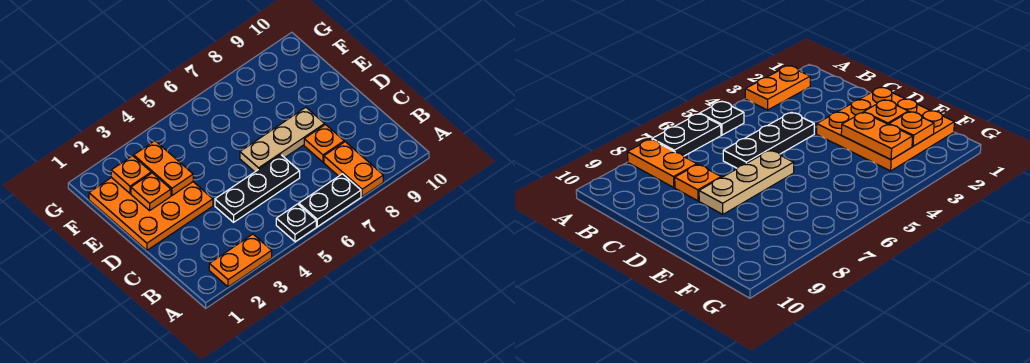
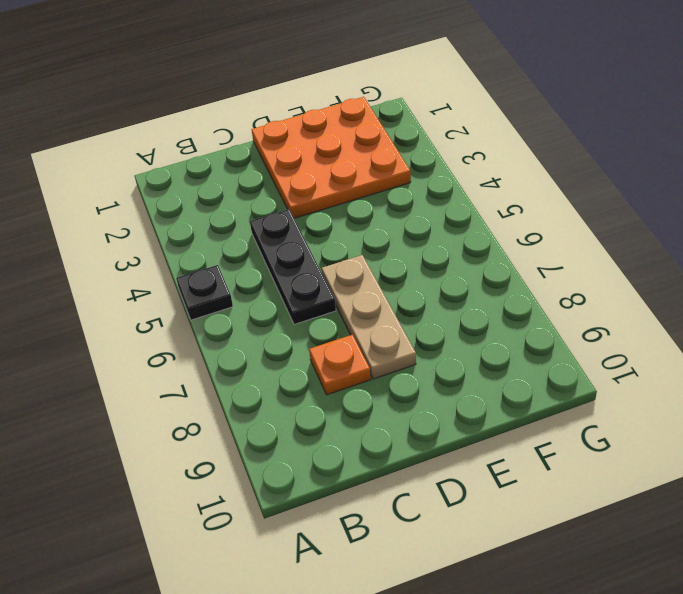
none -> orange plate A2:A3 level 1
none -> black plate A6:A7 level 1

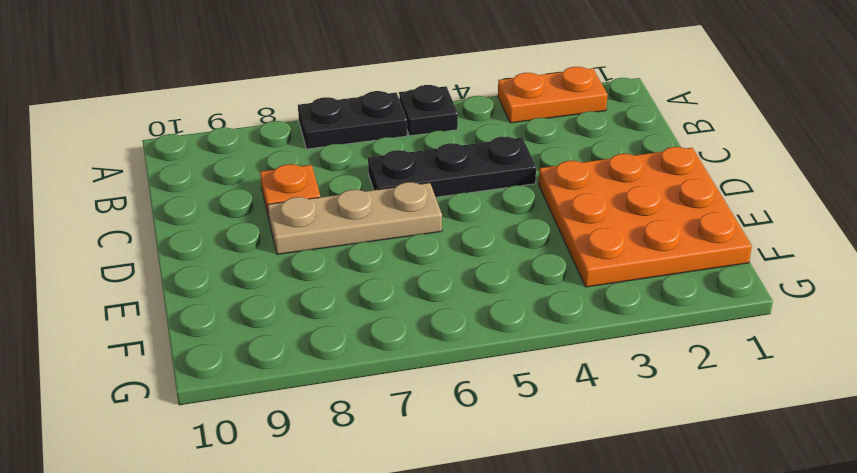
none -> orange plate A8:B8 level 1
none -> orange plate E2 level 2

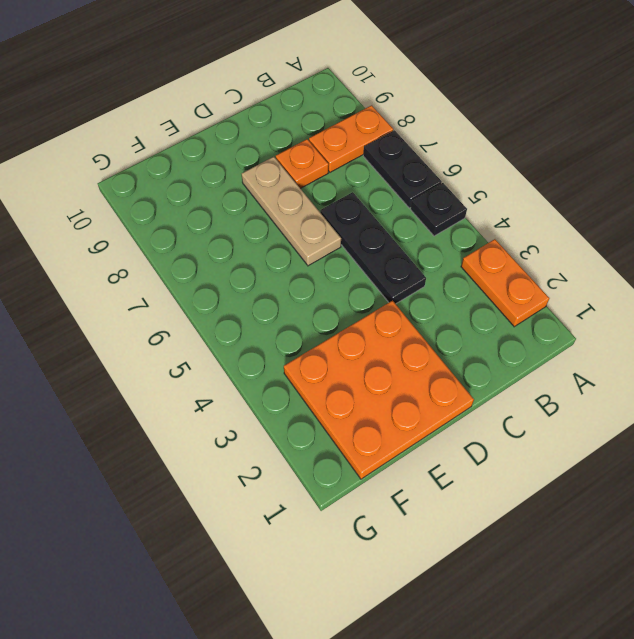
none -> orange plate E2 level 2
none -> orange plate E3:F3 level 2

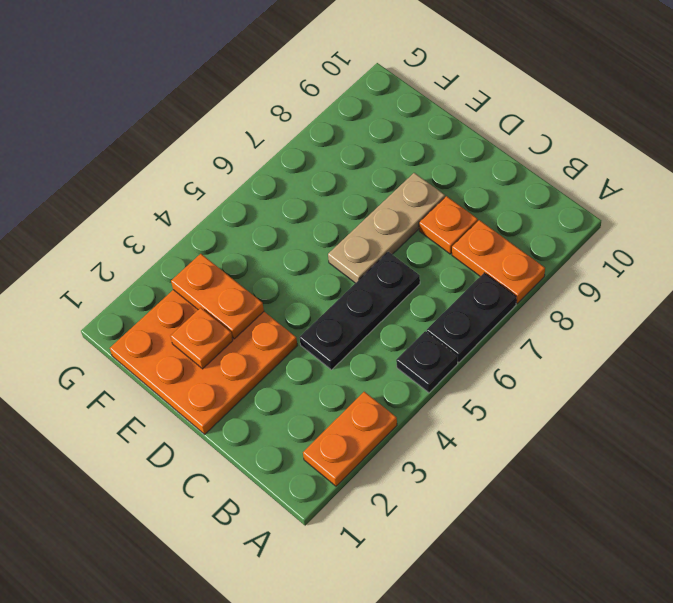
none -> orange plate F2 level 2

